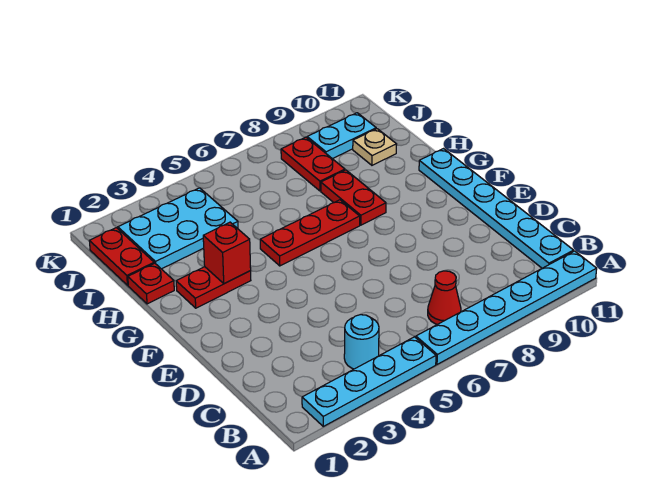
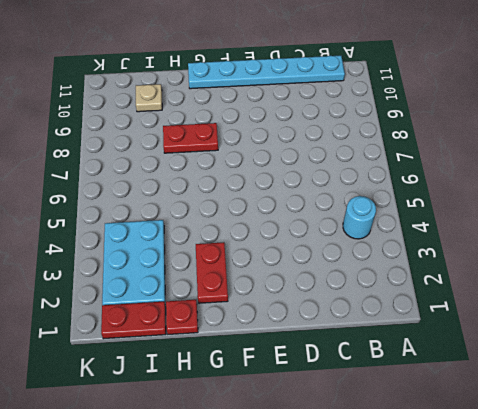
none -> cyan plate A2:A5 level 1
none -> cyan plate A6:A11 level 1
none -> red cone B7 level 1

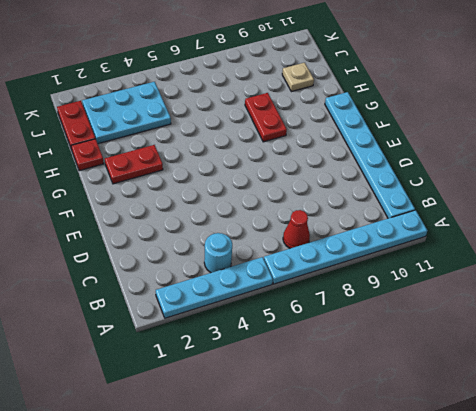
none -> red plate G5:G7 level 1
none -> red plate I8:J8 level 1
none -> cyan plate J9:J10 level 1

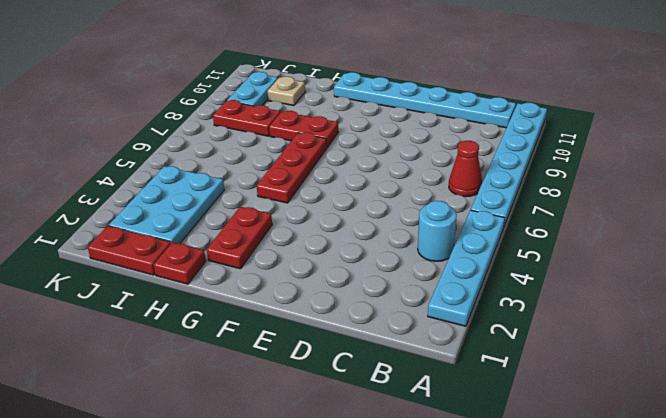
none -> red brick G3 level 2

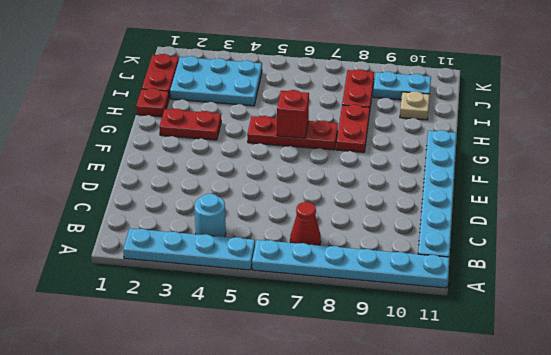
red brick G6 level 2 -> red brick G3 level 2

